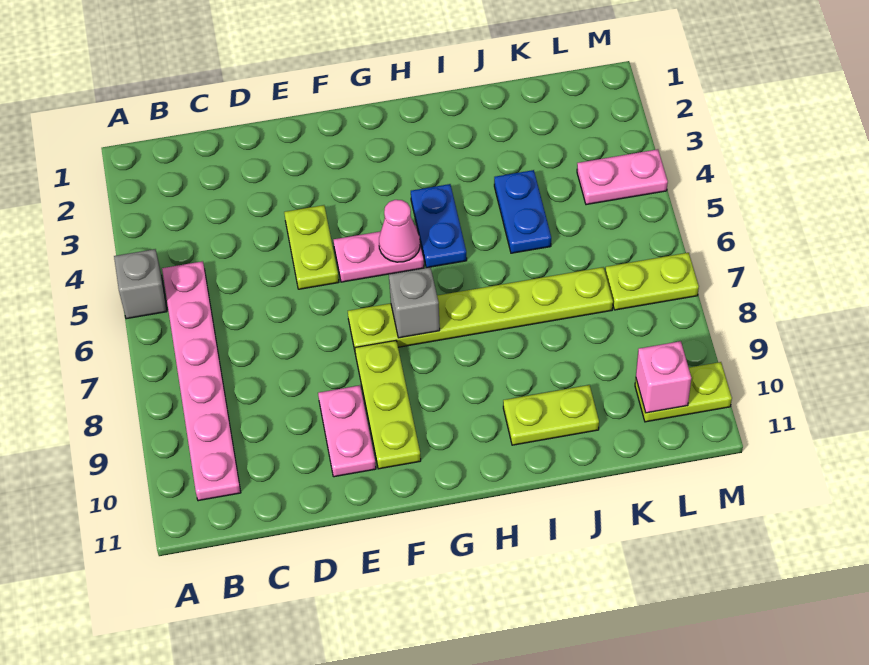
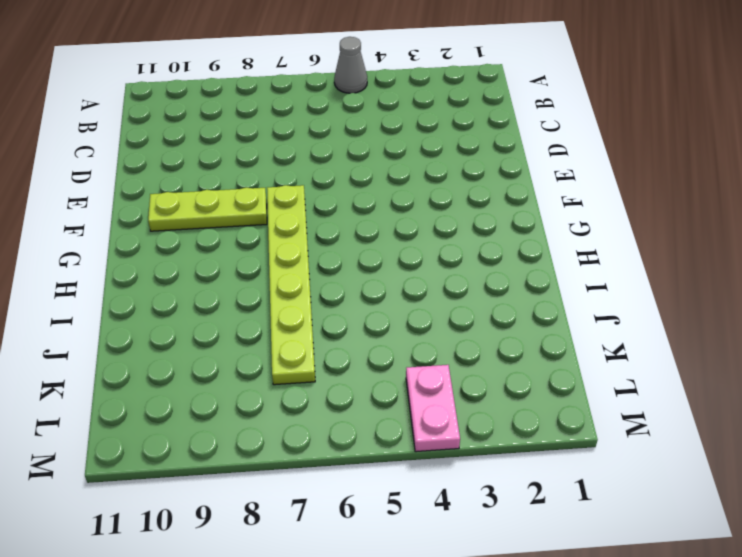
grey cone A5 level 1 -> grey brick A5 level 1
none -> pink plate B5:B10 level 1
none -> lime plate E4:E5 level 1
none -> pink plate E9:E10 level 1

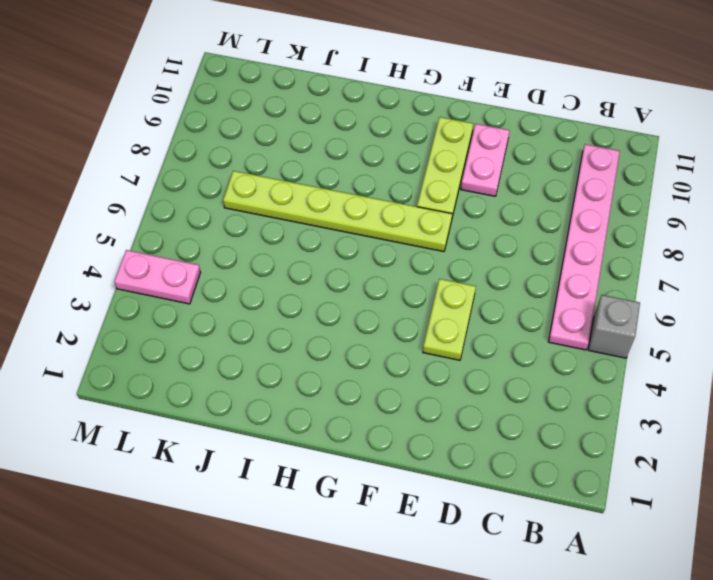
none -> pink plate F5:G5 level 1
none -> blue plate H4:H5 level 1
none -> lime plate I10:J10 level 1

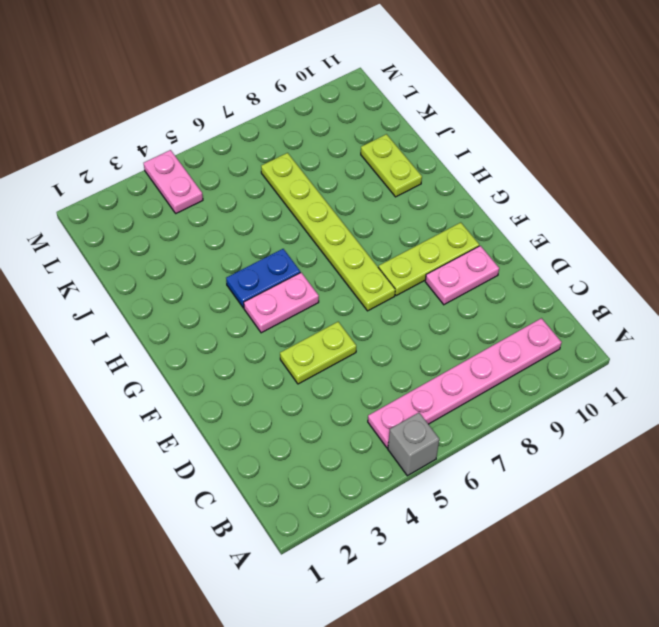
pink plate G4:G5 level 1 -> pink plate F5:G5 level 1
none -> blue plate J4:J5 level 1
none -> lime plate L7:M7 level 1
none -> lime plate L10:M10 level 1

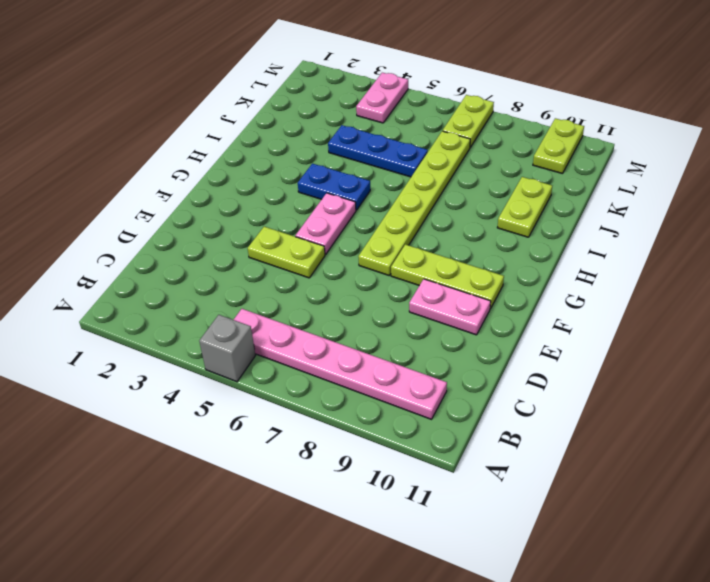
blue plate J4:J6 level 1 -> blue plate J4:J5 level 1
none -> pink cone G5 level 2
none -> grey brick G7 level 2
none -> pink brick L10 level 2

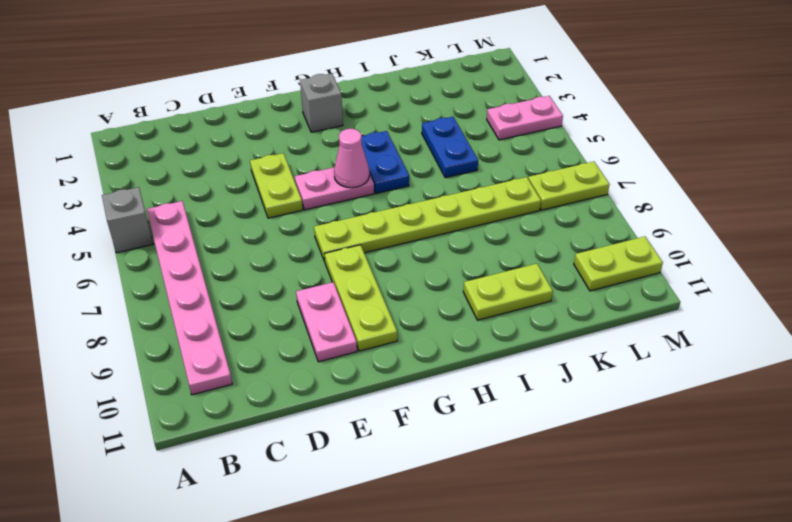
grey brick G2 level 1 -> grey brick G7 level 2
none -> pink brick L10 level 2

